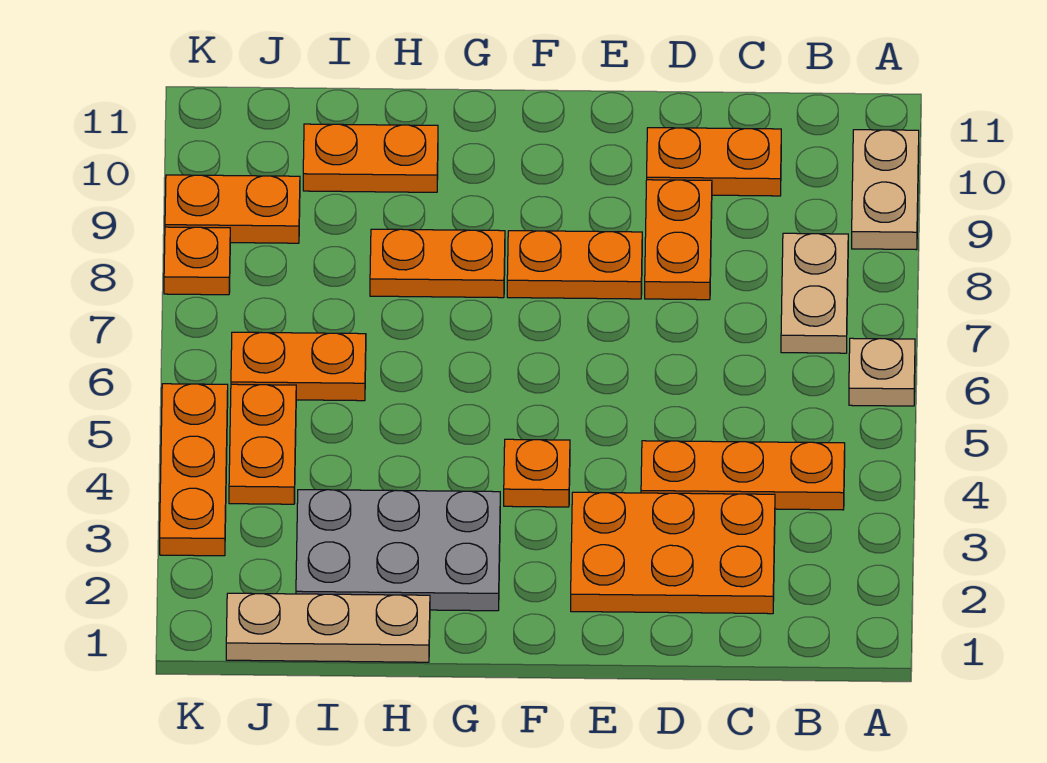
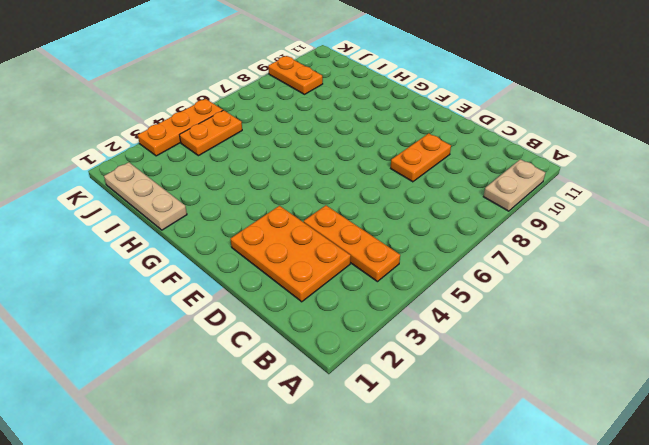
none -> tan plate A6 level 1
none -> tan plate B7:B8 level 1
none -> orange plate C10:D10 level 1

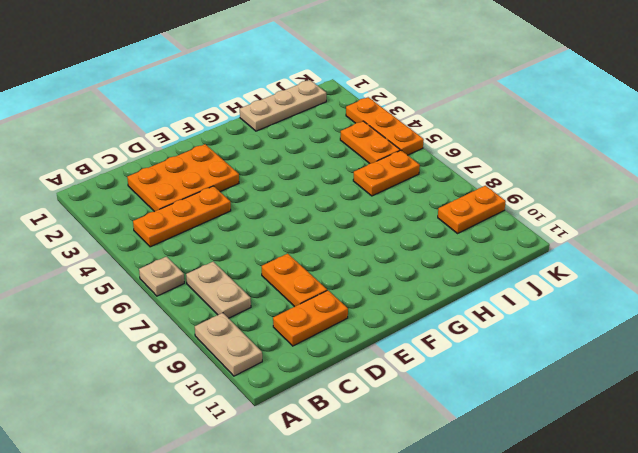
none -> orange plate E8:F8 level 1
none -> orange plate F4 level 1
none -> grey plate G2:I3 level 1

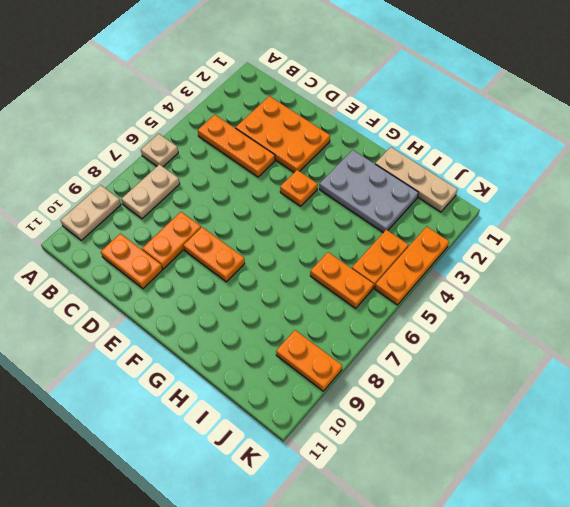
none -> orange plate G8:H8 level 1
none -> orange plate H10:I10 level 1
none -> orange plate K8 level 1

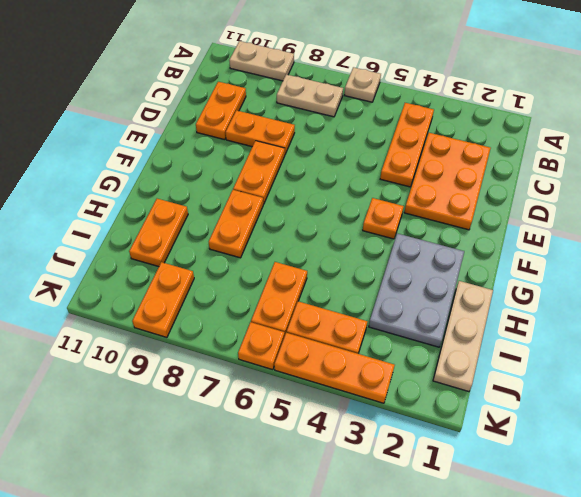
orange plate K6 level 1 -> orange plate K8 level 1

